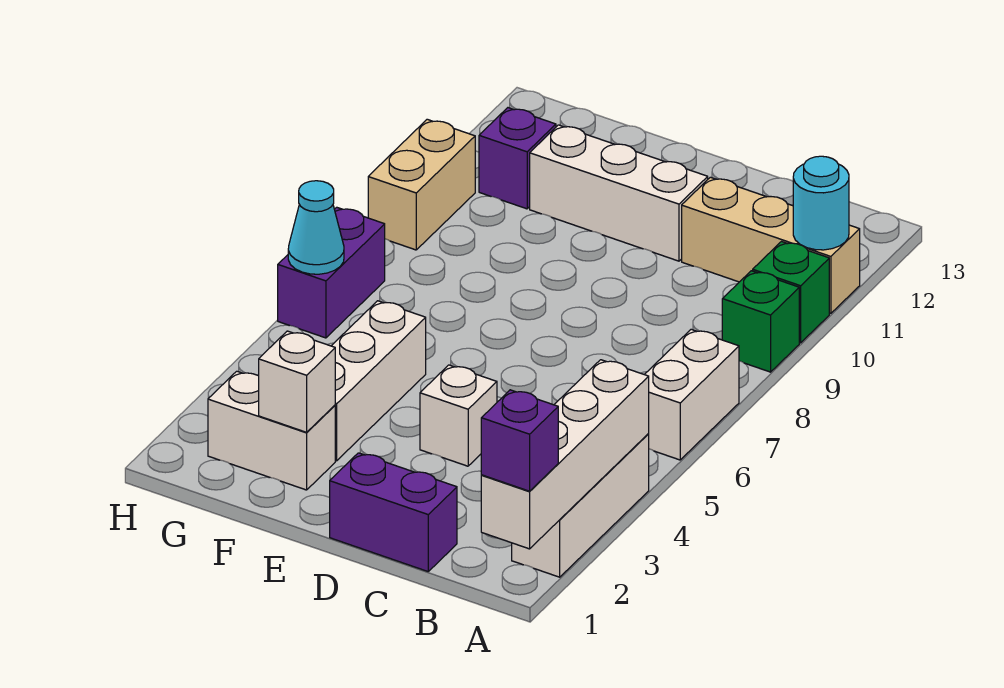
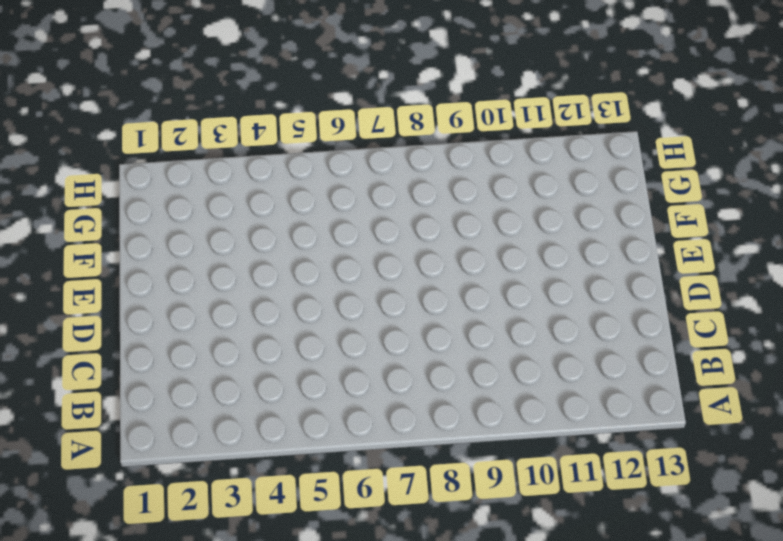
none -> white brick A2:A4 level 1
none -> white brick A6:A7 level 1
none -> green brick A9 level 1

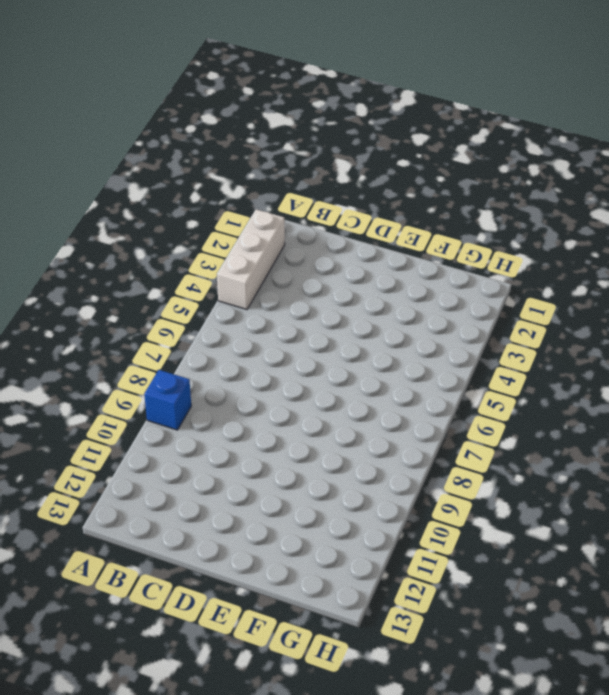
blue brick A9 level 1 -> green brick A9 level 1
none -> white brick A6:A7 level 1
none -> green brick A10 level 1
none -> tan brick A11:C11 level 1

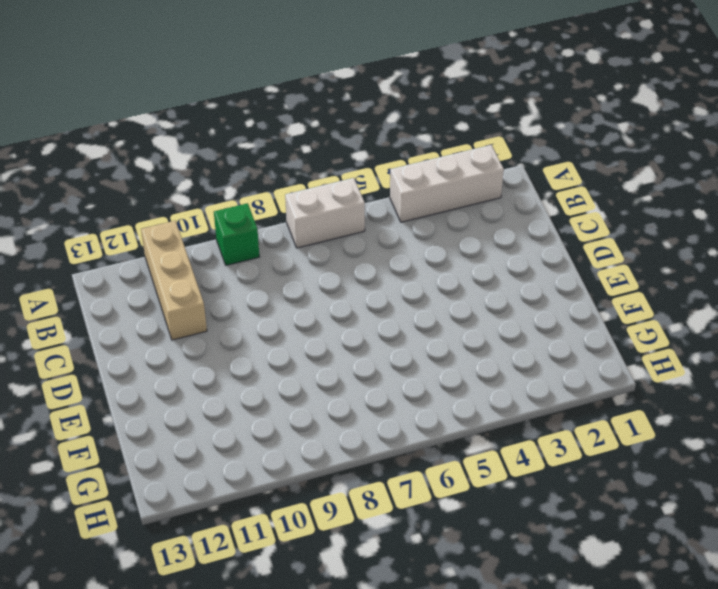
none -> green brick A10 level 1
none -> purple brick C1:D1 level 1
none -> white brick D4 level 1

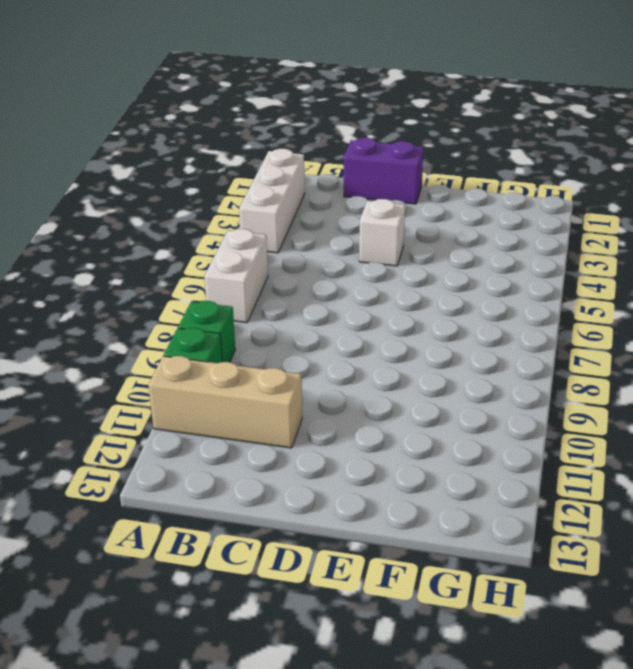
none -> white brick D11:F11 level 1
none -> white brick F2:G2 level 1
none -> white brick F3:F5 level 1

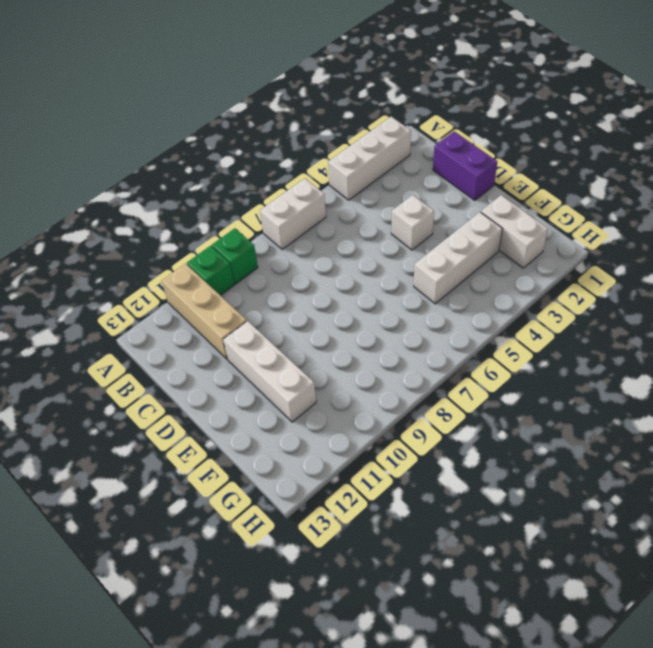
none -> purple brick G11 level 1
none -> purple brick H6:H7 level 1
none -> tan brick H9:H10 level 1

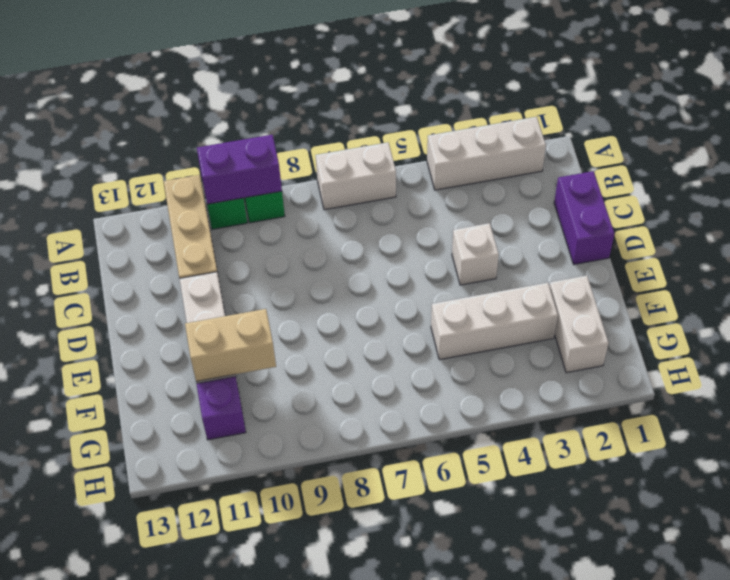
purple brick A9:A10 level 2 -> purple brick H6:H7 level 1
tan brick F10:F11 level 2 -> tan brick H9:H10 level 1
none -> white brick A1:A4 level 2
none -> cyan round brick A11 level 2
none -> white brick F2 level 2

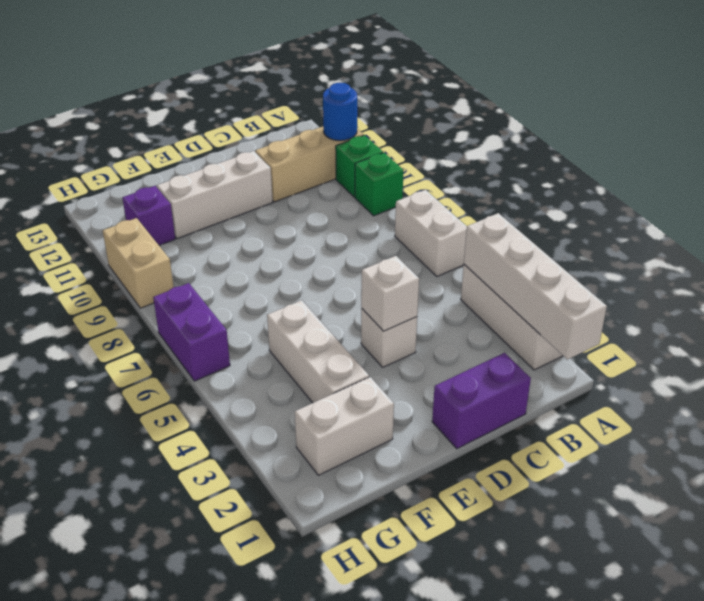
blue round brick A11 level 2 -> cyan round brick A11 level 2
white brick D4 level 2 -> white brick F2 level 2
none -> cyan cone H6 level 2
none -> purple brick A1 level 3

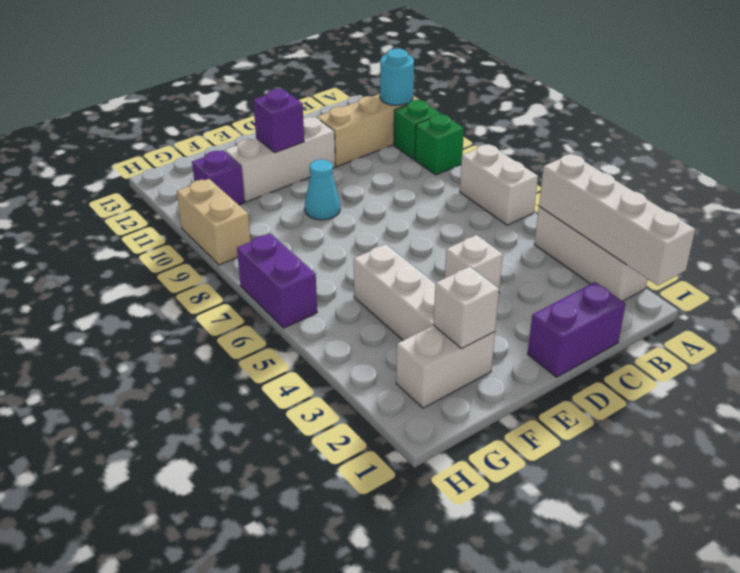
cyan cone E9 level 1 -> cyan cone H6 level 2
purple brick E11 level 2 -> purple brick A1 level 3

